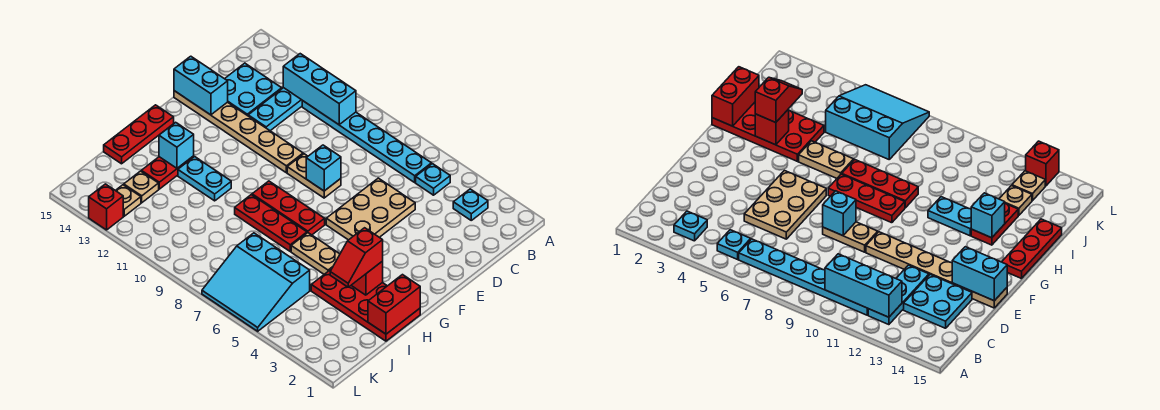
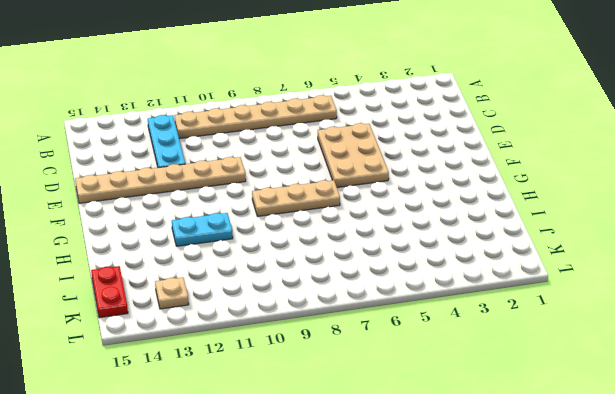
tan plate B6:B11 level 1 -> cyan plate B6:B11 level 1
tan plate G7:G9 level 1 -> red plate G7:G9 level 1
red plate J15:K15 level 1 -> red plate H13:I13 level 1
none -> cyan plate B3 level 1
none -> cyan plate B5 level 1
none -> cyan plate C13:D14 level 1

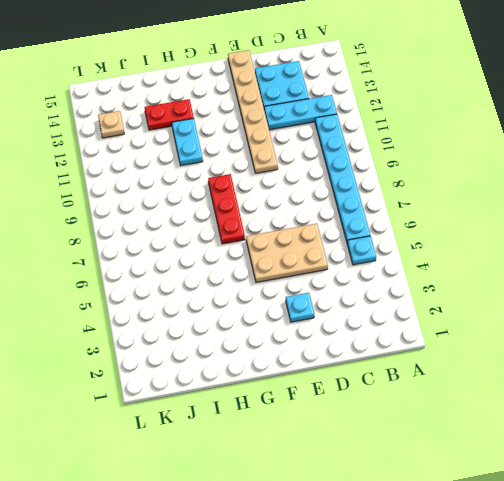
cyan plate E3 level 1 -> cyan plate B3 level 1
none -> tan plate E8:E9 level 1
none -> red plate G15:I15 level 1
none -> red plate H1:I4 level 1

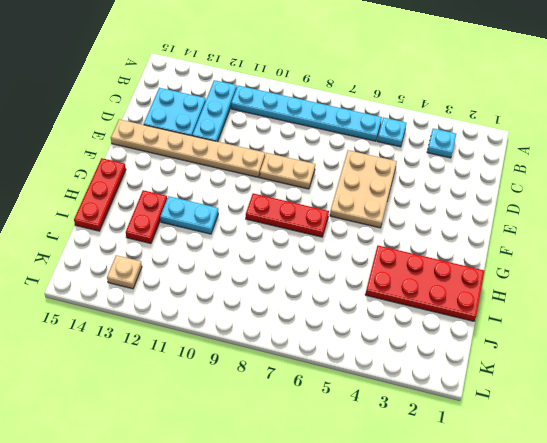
none -> tan plate H5:H6 level 1
none -> red plate H7:H9 level 1
none -> cyan slope J5:L7 level 1 top J

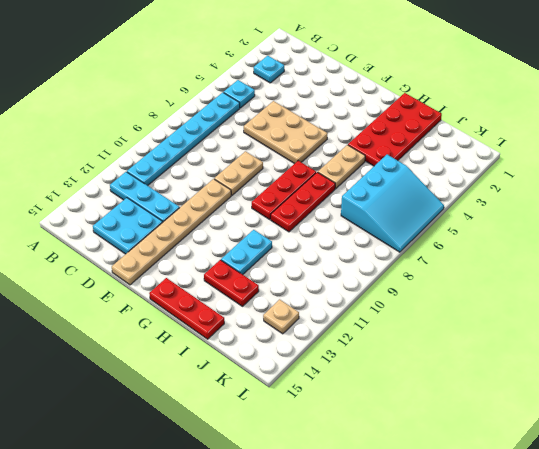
none -> tan plate J13 level 1
none -> red brick L13 level 1
none -> cyan brick B10:B12 level 2

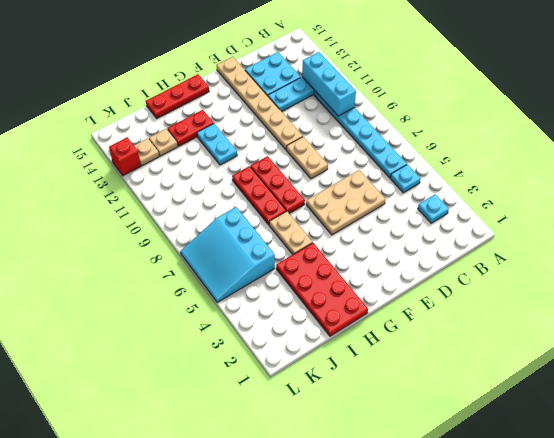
none -> cyan brick E8 level 2
none -> cyan brick E14:E15 level 2
none -> red brick H1:I1 level 2

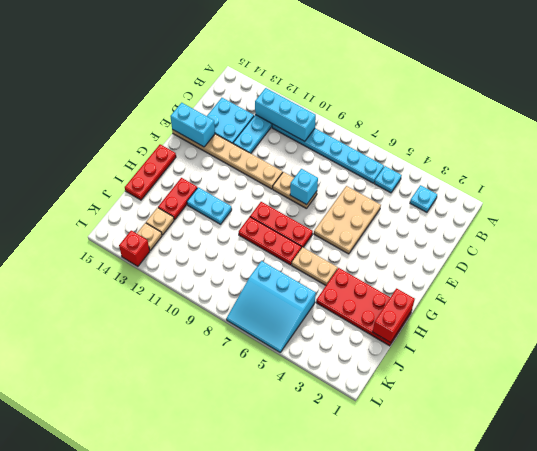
none -> red brick H3 level 2
none -> cyan brick H13 level 2
none -> red slope H3:I3 level 3 top H

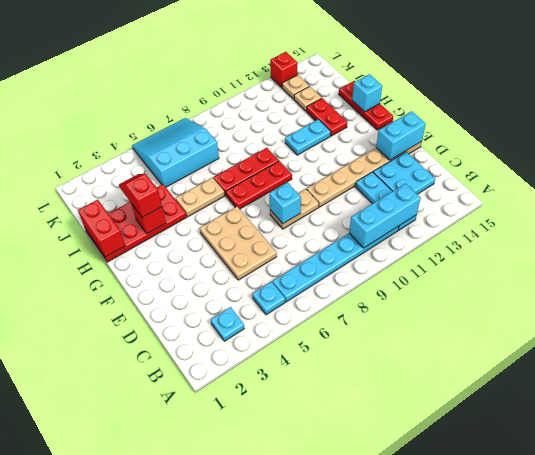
cyan brick H15 level 2 -> cyan brick H13 level 2

